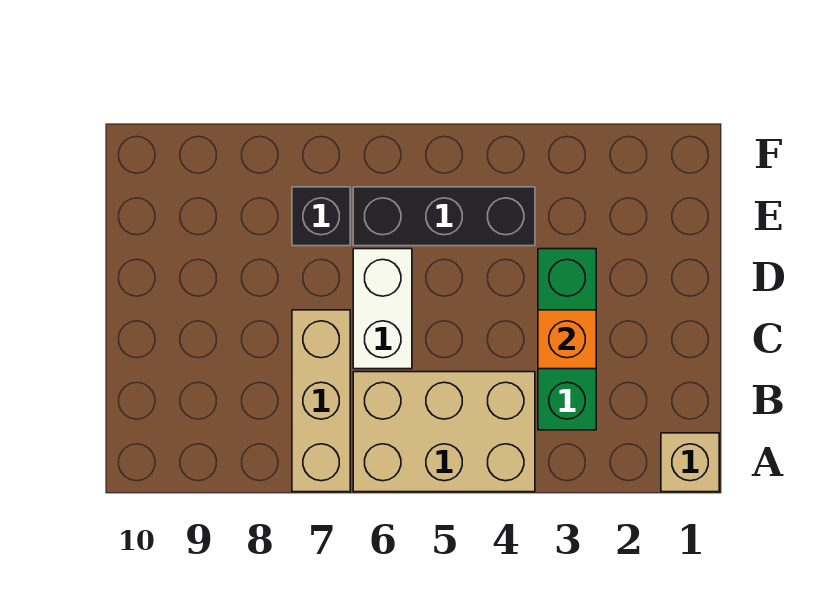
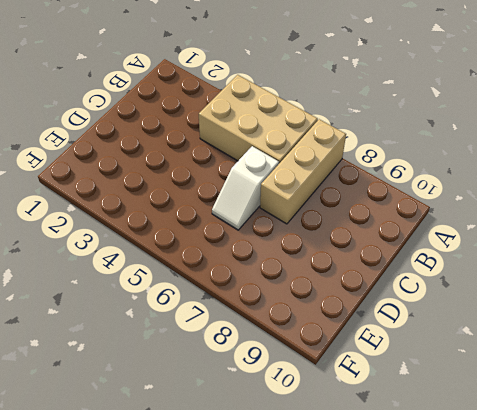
white slope C6:D6 level 1 top C -> white brick C6:D6 level 1
none -> tan brick A1 level 1
none -> green brick B3:D3 level 1

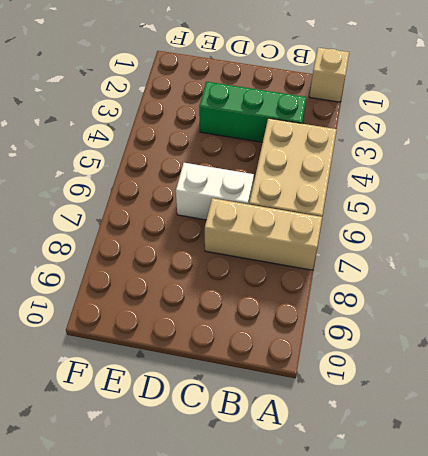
none -> black brick E4:E6 level 1
none -> black brick E7 level 1

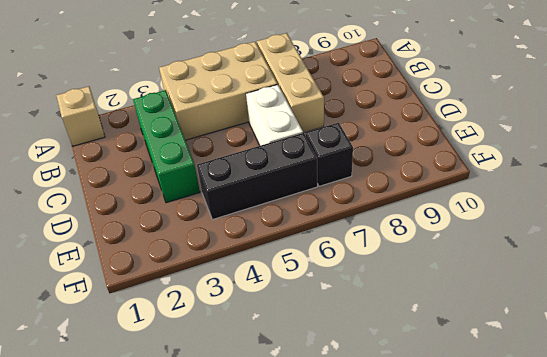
none -> orange brick C3 level 2

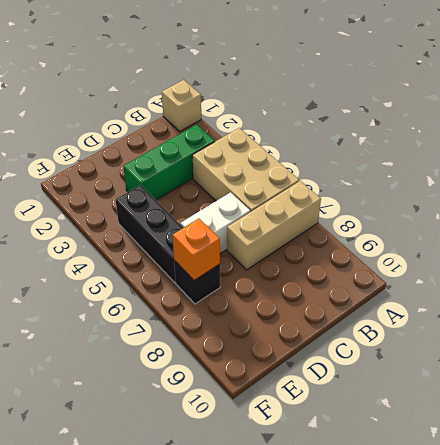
orange brick E7 level 2 -> orange brick C3 level 2

